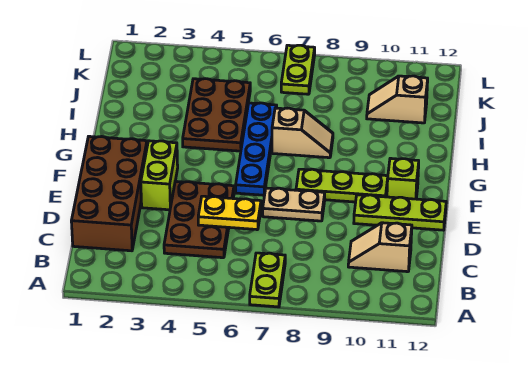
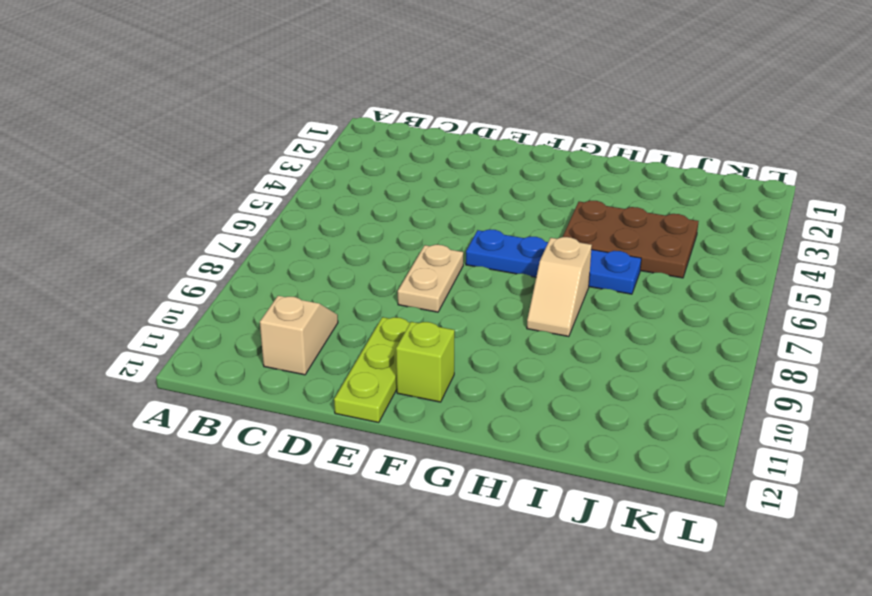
none -> lime plate A7:B7 level 1
none -> brown brick C1:F2 level 1
none -> brown plate C4:E5 level 1

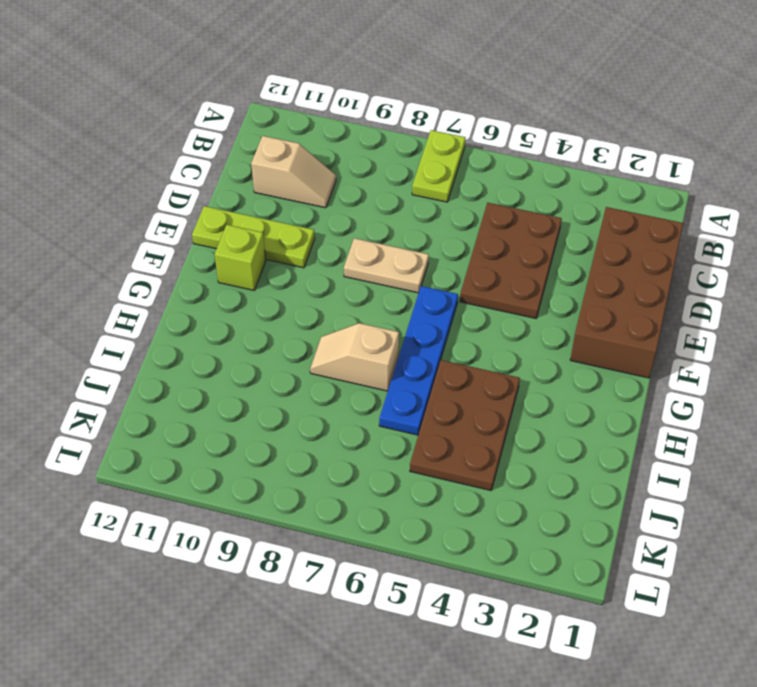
none -> lime brick E3:F3 level 1
none -> lime plate F8:F10 level 1
none -> tan slope J10:J11 level 1 top 11

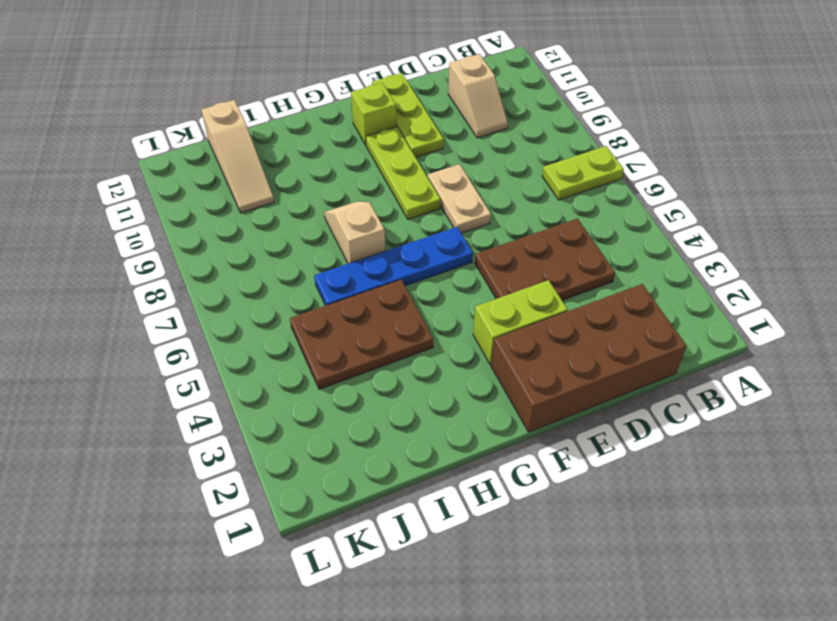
tan slope J10:J12 level 1 top 12 -> tan slope J10:J11 level 1 top 11
none -> lime plate K7:L7 level 1
none -> yellow plate D5:D6 level 2

